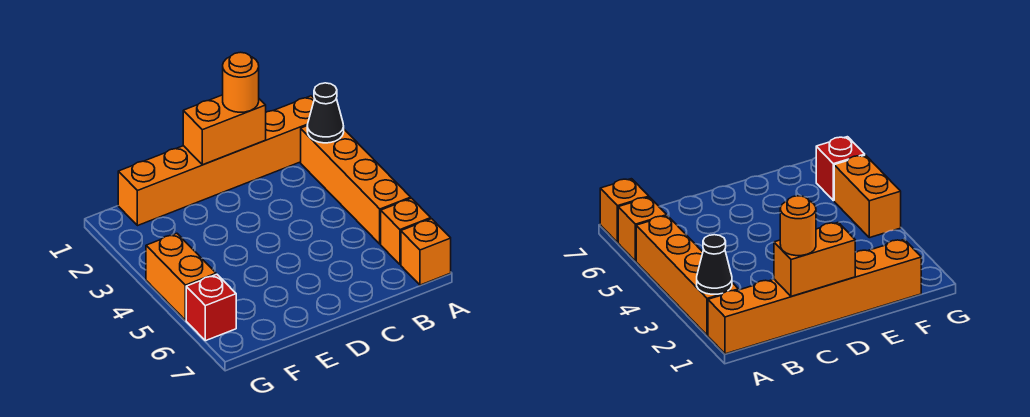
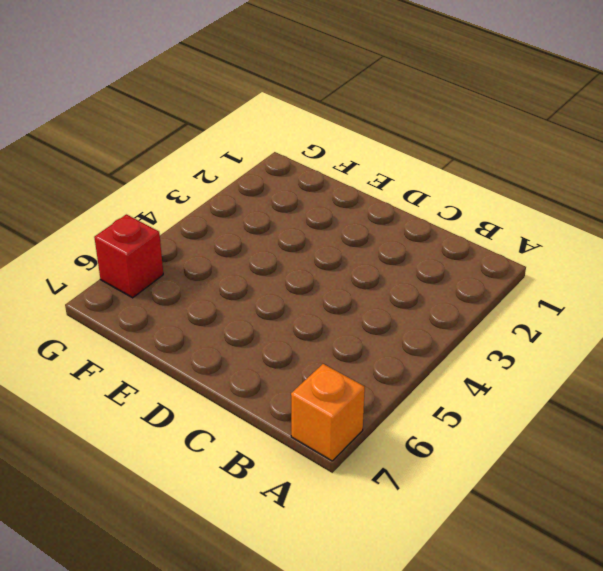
none -> orange brick A1:F1 level 1
none -> orange brick A2:A5 level 1

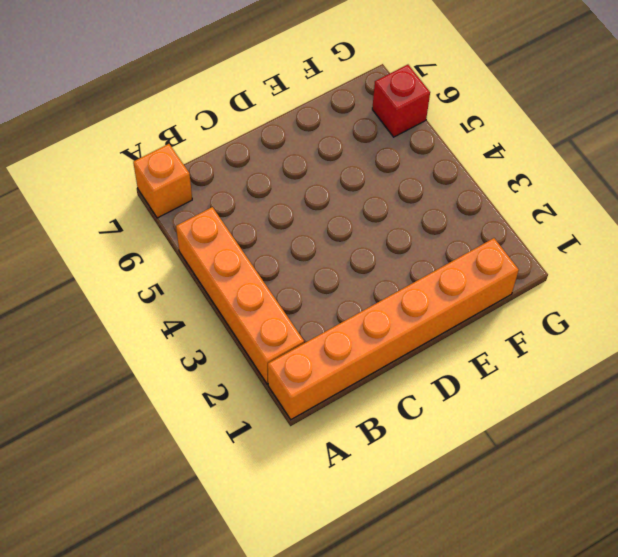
none -> orange brick A6 level 1
none -> orange brick G4:G5 level 1

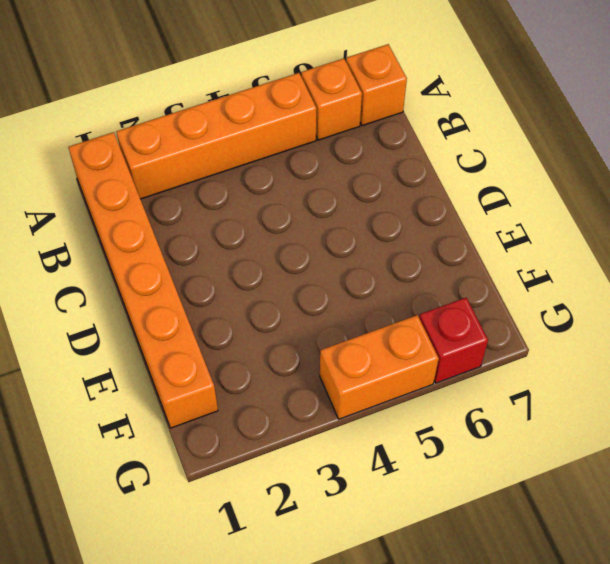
none -> black cone A2 level 2
none -> orange brick C1:D1 level 2

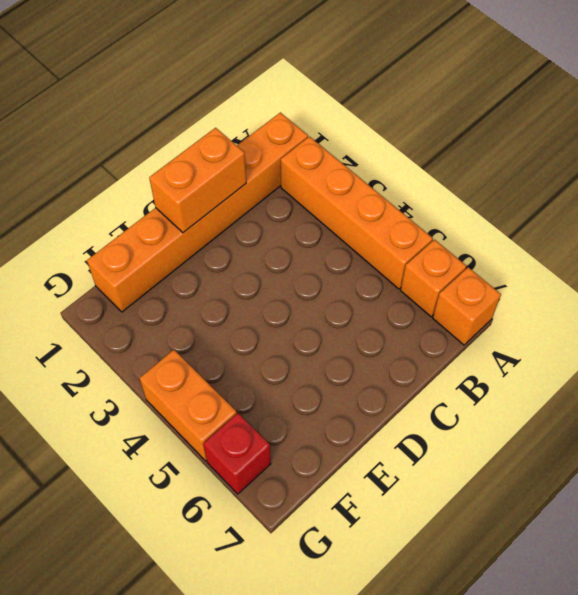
none -> black cone A2 level 2
none -> orange round brick C1 level 3

